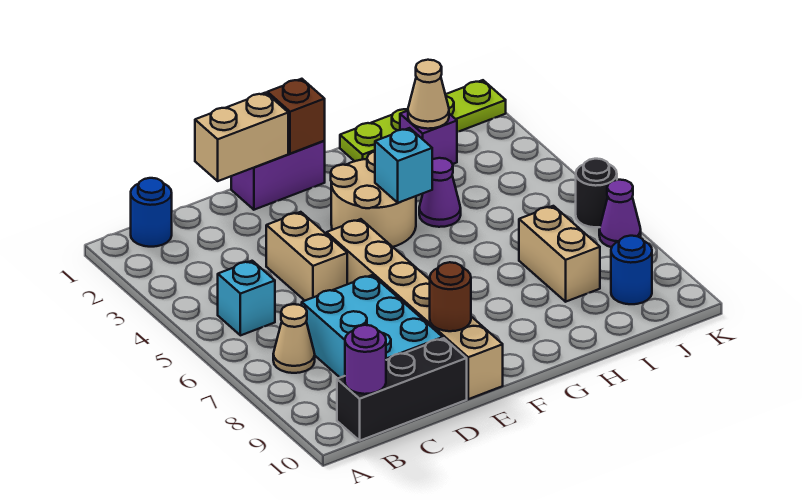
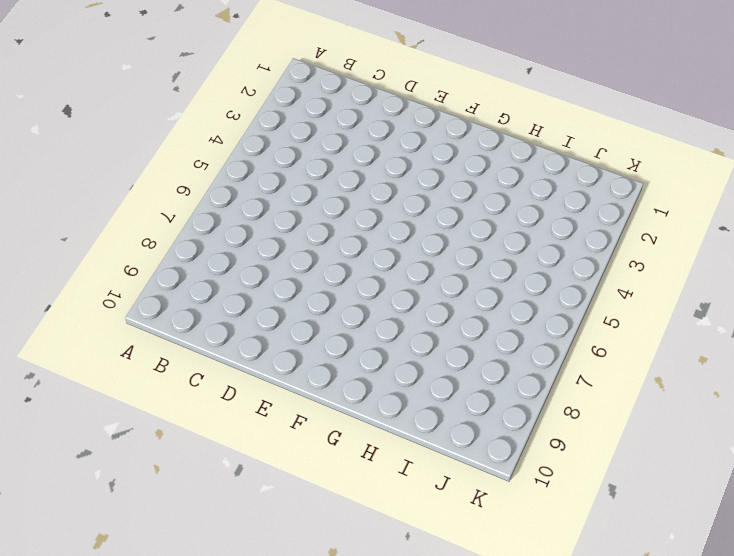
none -> blue round brick B1 level 1
none -> cyan brick B5 level 1
none -> tan cone B7 level 1

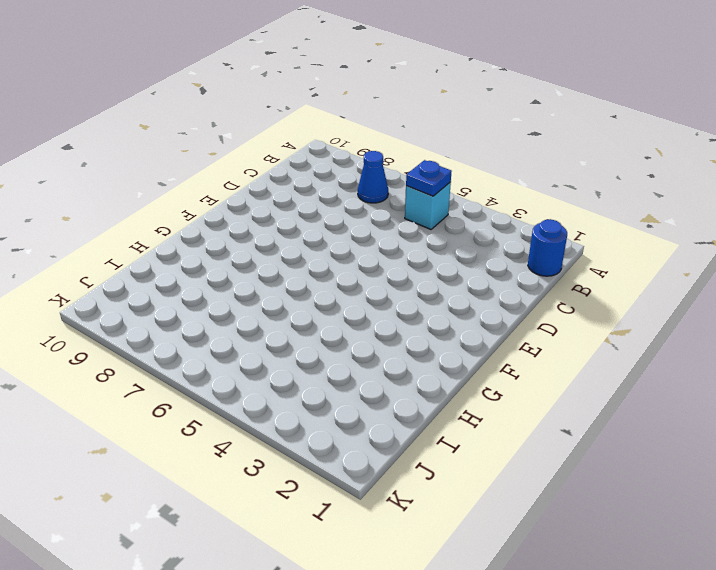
blue plate B5 level 2 -> none
blue cone B7 level 1 -> tan cone B7 level 1
none -> black brick B10:D10 level 1
none -> cyan brick C7:D9 level 1
none -> tan brick D4:D5 level 1

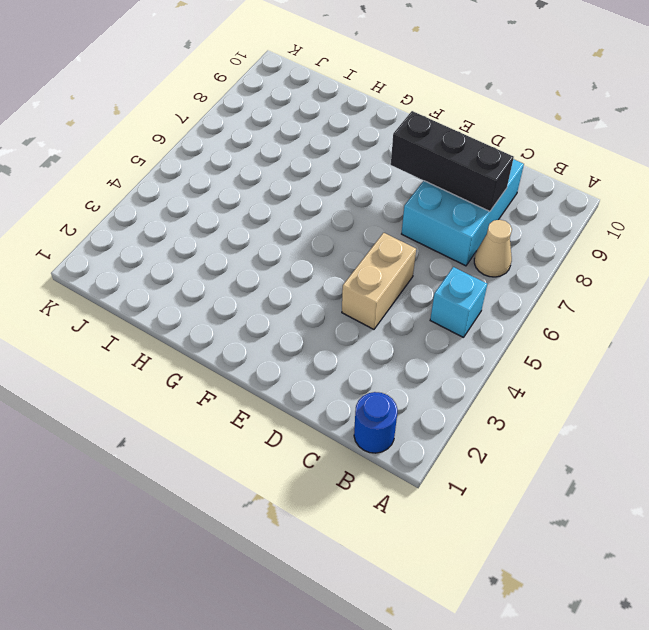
black brick C8:E8 level 2 -> black brick B10:D10 level 1
none -> purple brick E1:F1 level 1
none -> tan brick E5:E10 level 1
none -> tan round brick F3:G4 level 1

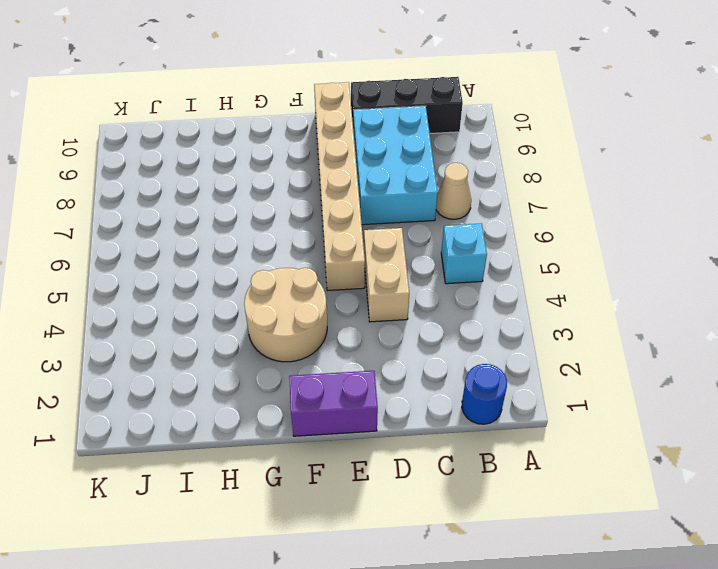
none -> lime plate H1:K1 level 1
none -> purple cone H4 level 1
none -> purple brick I2 level 1

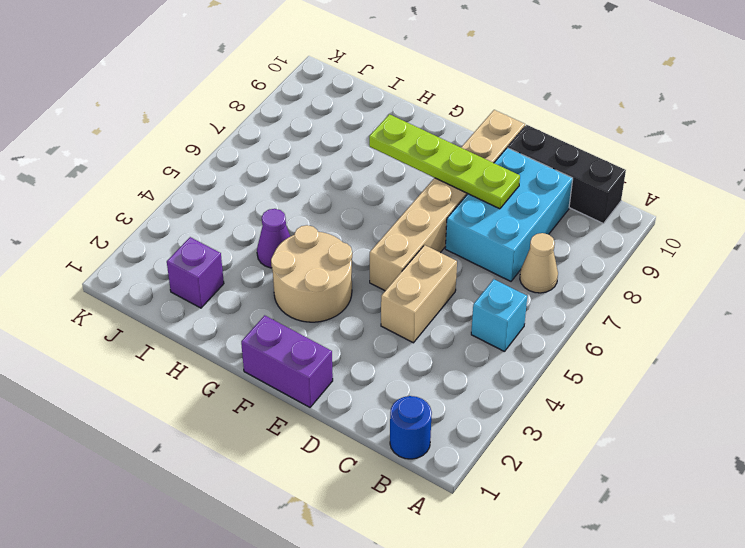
lime plate D8:G8 level 2 -> lime plate H1:K1 level 1
none -> tan brick I7:I8 level 1
none -> blue round brick J9 level 1
none -> black round brick K6 level 1

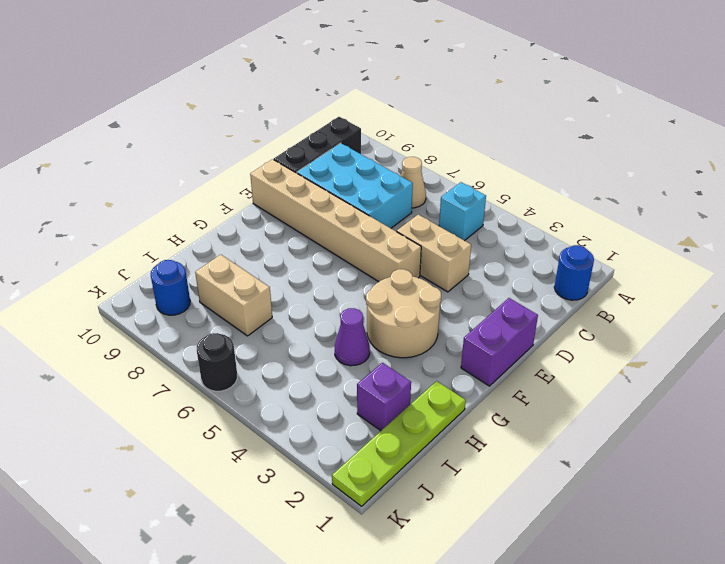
none -> purple cone K7 level 1
none -> purple round brick B10 level 2
none -> tan brick D1:E1 level 2

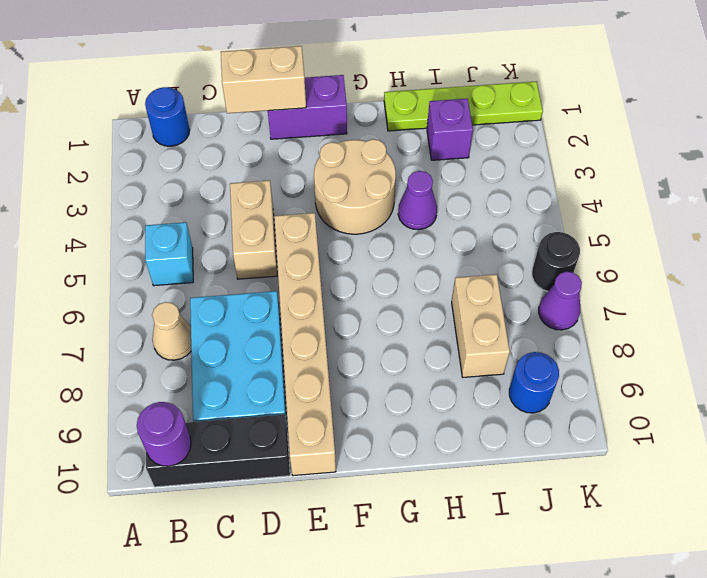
none -> brown round brick E9 level 2
none -> brown brick F1 level 2
none -> cyan brick G4 level 2

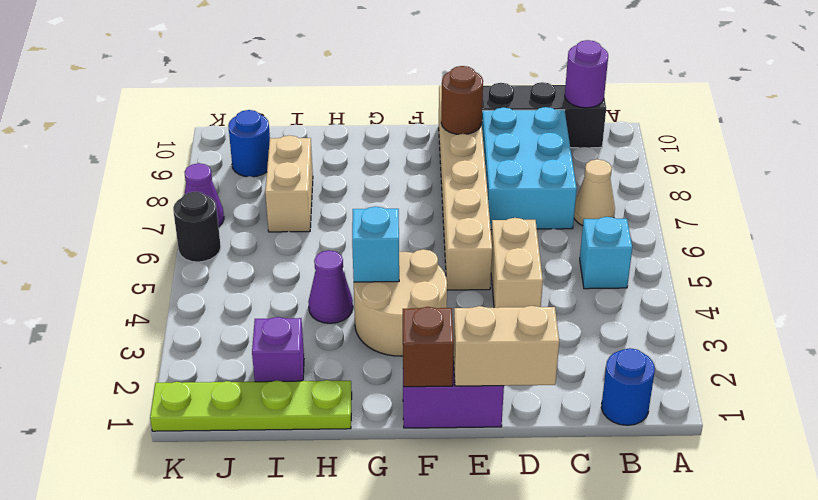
none -> tan cone I2 level 2

